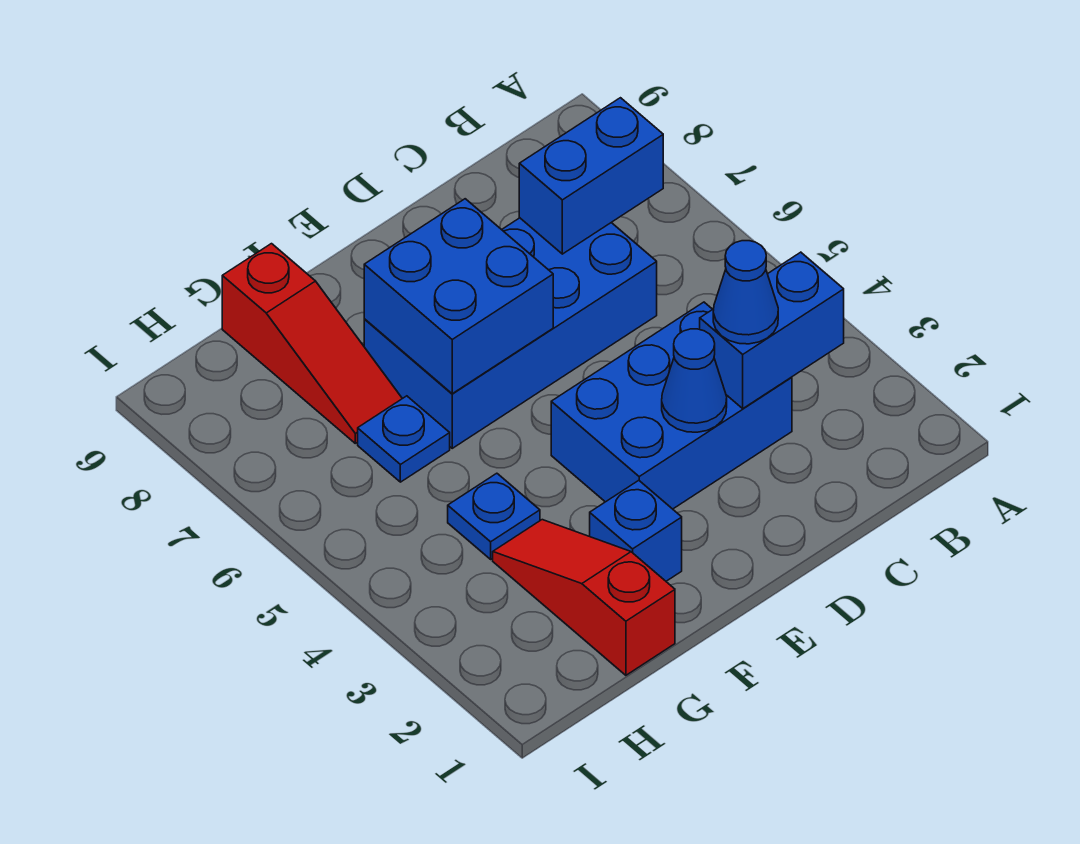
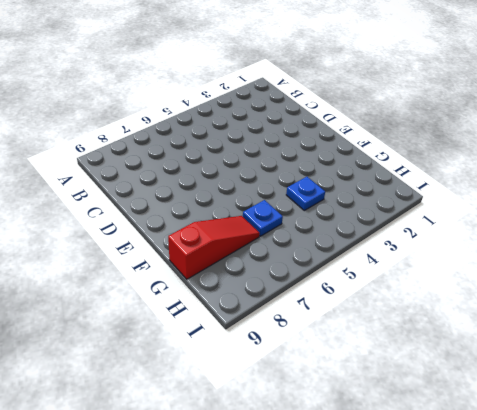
none -> blue brick C3:E4 level 1
none -> blue brick C6:F7 level 1
none -> blue brick F2 level 1

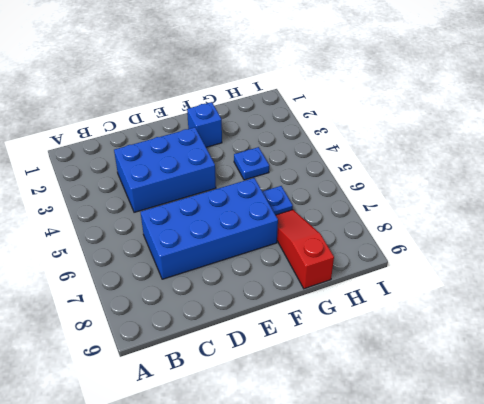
none -> red slope G1:G3 level 1 top 1
none -> blue brick B3:C3 level 2
none -> blue brick B7:C7 level 2

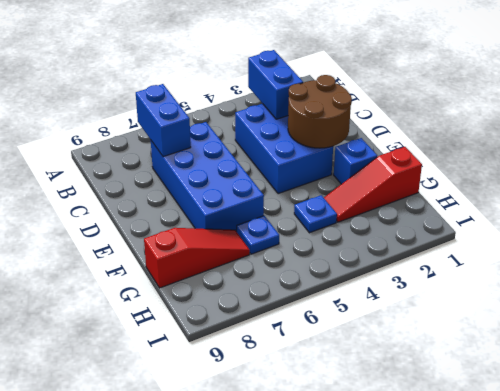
brown round brick D2:E3 level 2 -> blue cone D3 level 2
none -> blue brick E6:F7 level 2
none -> blue cone C3 level 3

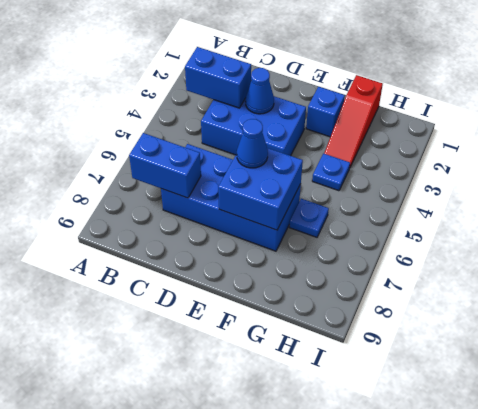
blue cone E6 level 3 -> blue cone C3 level 3
none -> red slope G7:G9 level 1 top 9

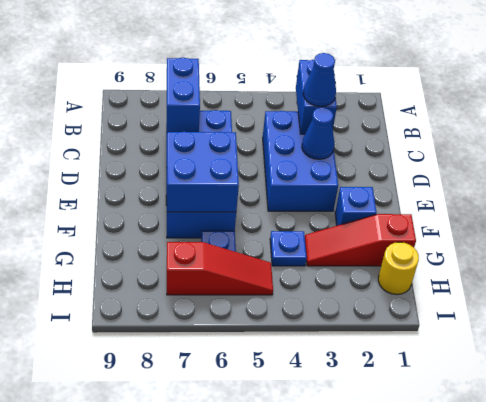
yellow round brick H1 level 1 -> none
red slope H5:H7 level 1 top 7 -> red slope G7:G9 level 1 top 9

